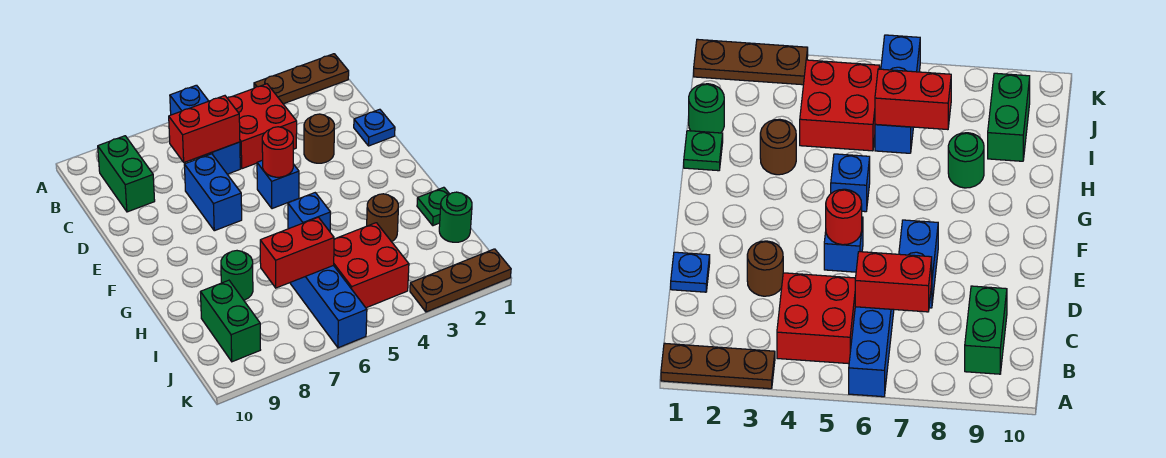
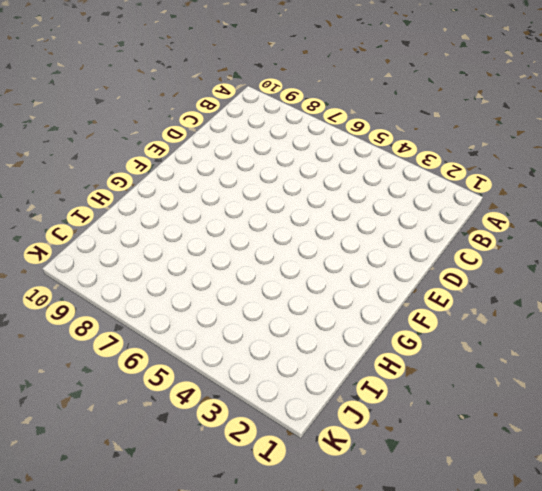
none -> brown plate A1:A3 level 1
none -> blue brick A6:C6 level 1
none -> red brick B4:C5 level 1

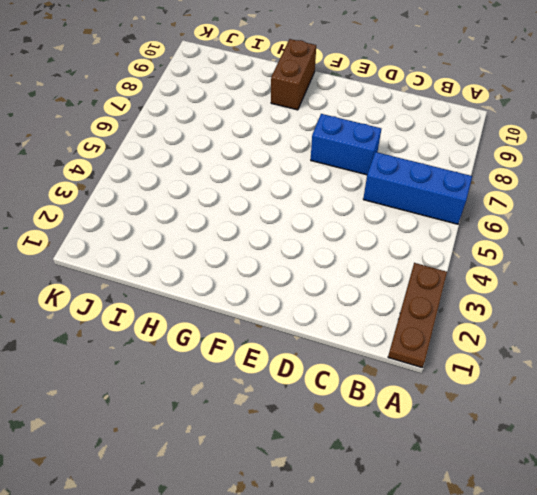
brown brick G9:G10 level 1 -> none
none -> red brick B4:C5 level 1
none -> green brick B9:C9 level 1
none -> blue plate D1 level 1

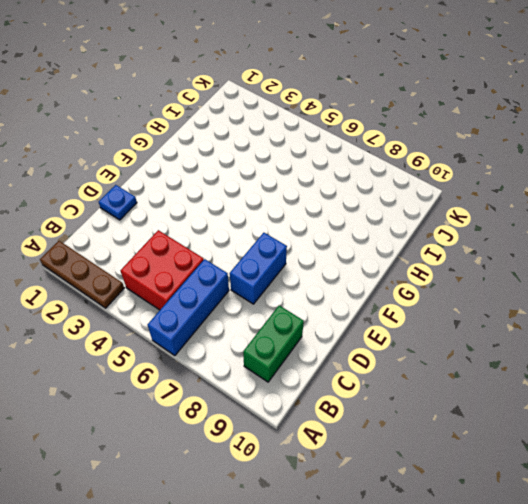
none -> brown round brick D3 level 1
none -> blue brick E5 level 1
none -> blue brick G5 level 1

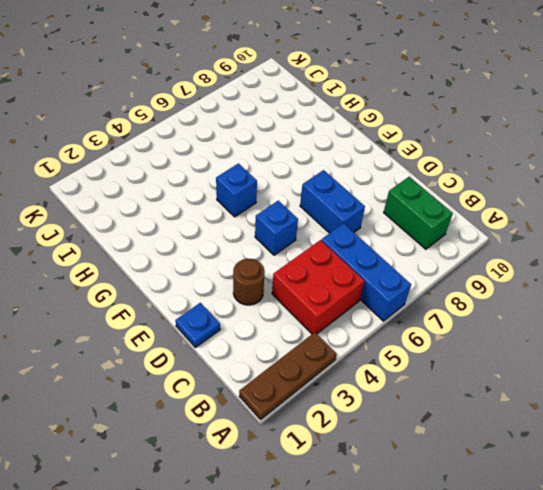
none -> green plate H1 level 1
none -> brown round brick H3 level 1
none -> green round brick H8 level 1

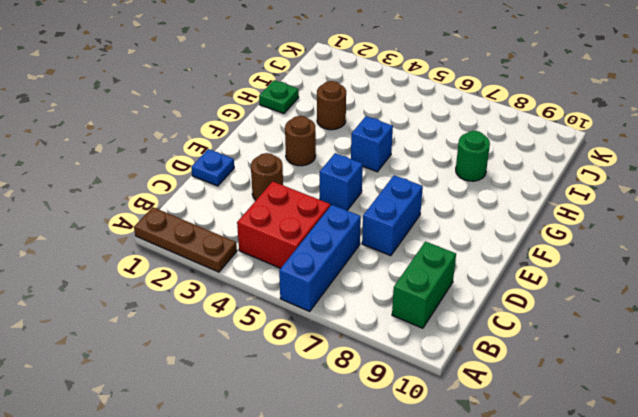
brown round brick F3 level 1 -> none
none -> green round brick I1 level 1
none -> red brick I4:J5 level 1
none -> blue brick I6:K6 level 1

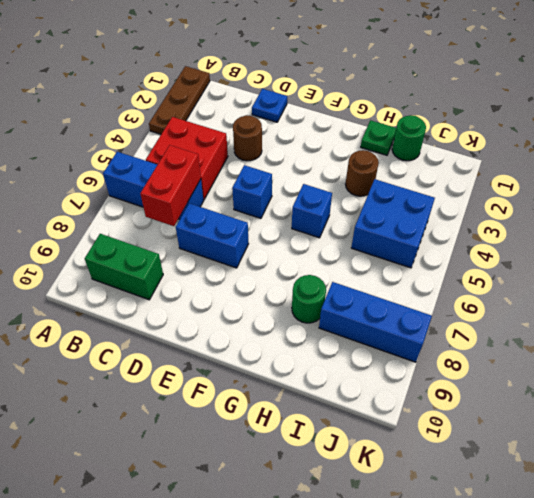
blue brick I4:J5 level 1 -> red brick I4:J5 level 1
blue brick I8:K8 level 1 -> blue brick I6:K6 level 1
none -> green brick I9:J9 level 1
none -> brown plate K1:K3 level 1
none -> red round brick E5 level 2

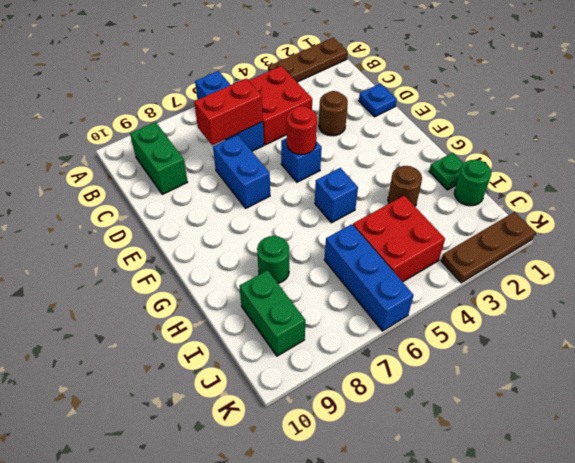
none -> red brick I6:I7 level 2

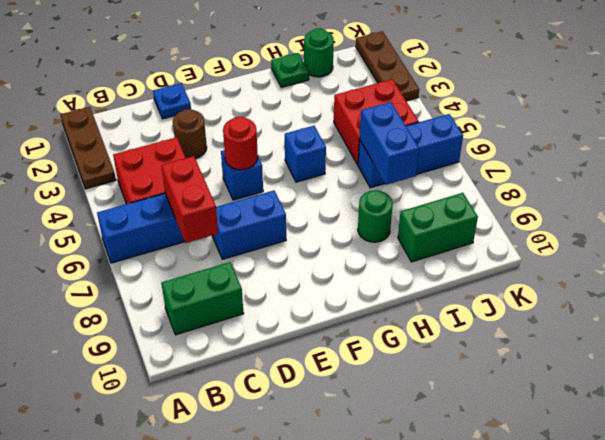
blue brick I6:I7 level 2 -> red brick I6:I7 level 2
none -> brown round brick H3 level 1

